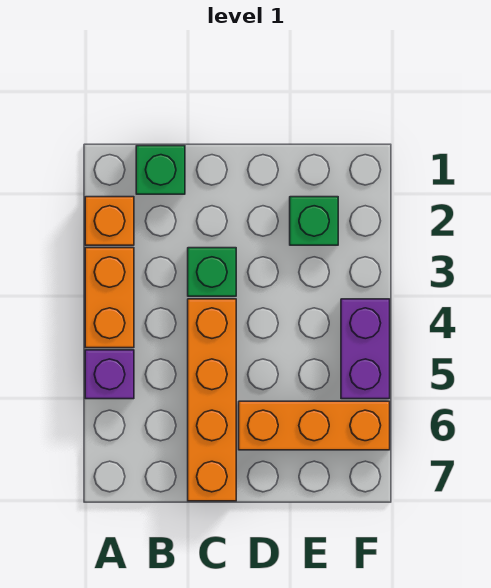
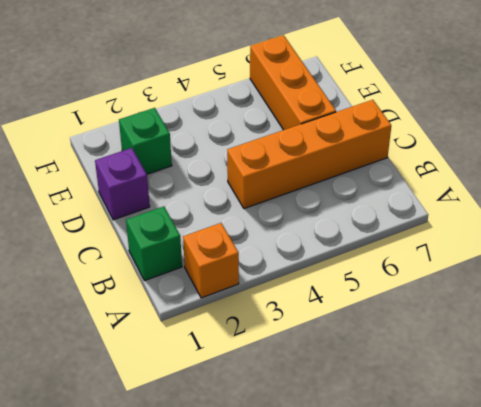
purple brick D1 level 1 -> purple brick A5 level 1
none -> orange brick A3:A4 level 1
none -> green brick C3 level 1

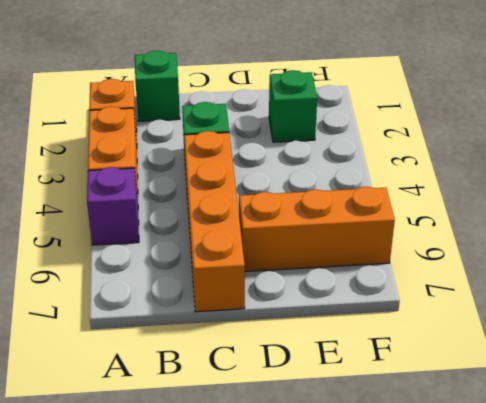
none -> purple brick F4:F5 level 1

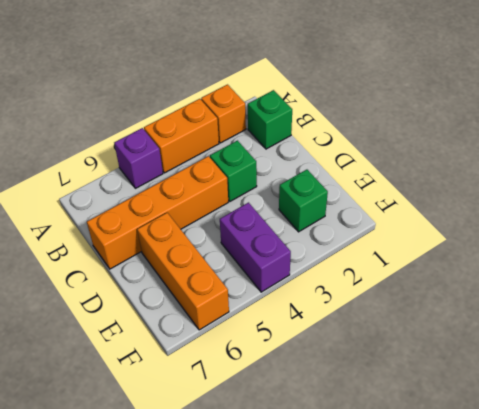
purple brick E4:F4 level 1 -> purple brick F4:F5 level 1

